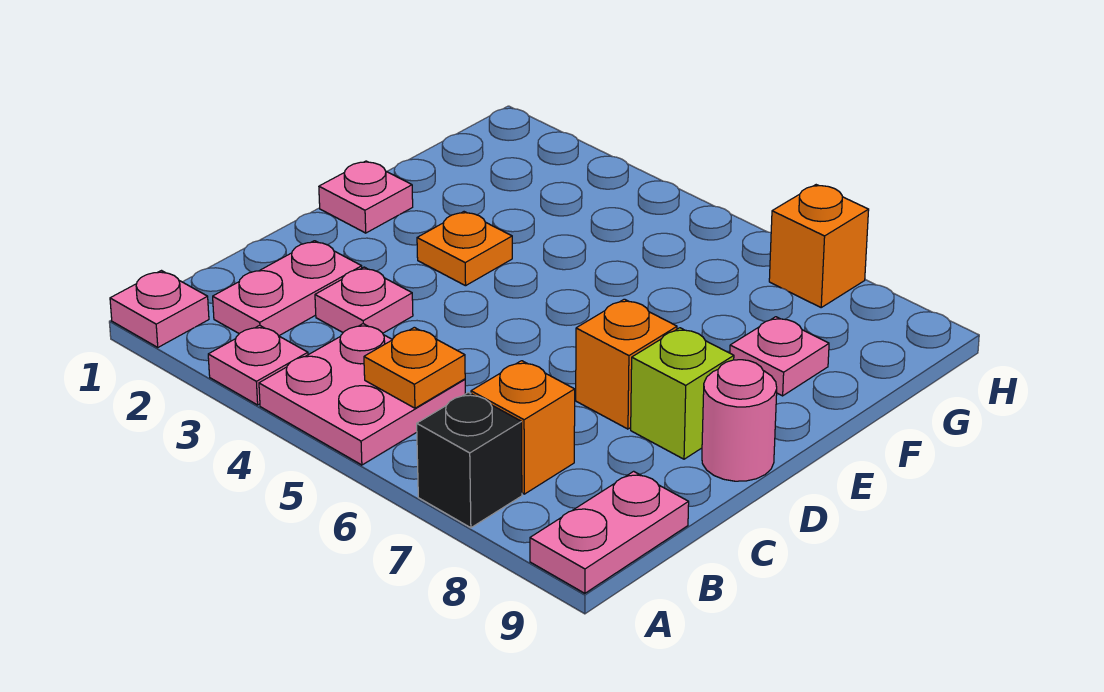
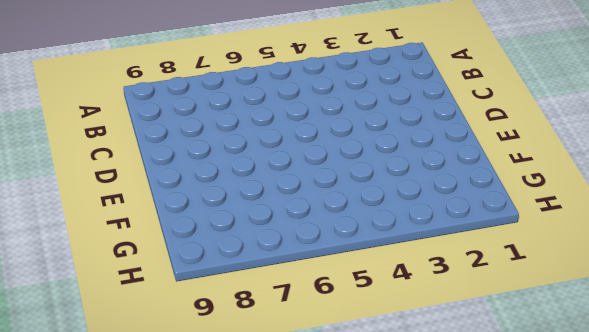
none -> pink plate A1 level 1
none -> pink plate A3 level 1
none -> pink plate A4:B5 level 1

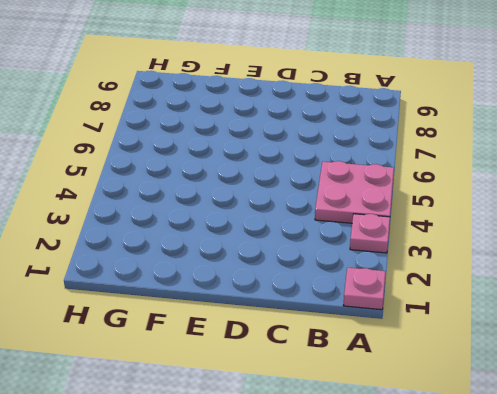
none -> black brick A7 level 1
none -> pink plate A9:B9 level 1
none -> pink plate B2:C2 level 1

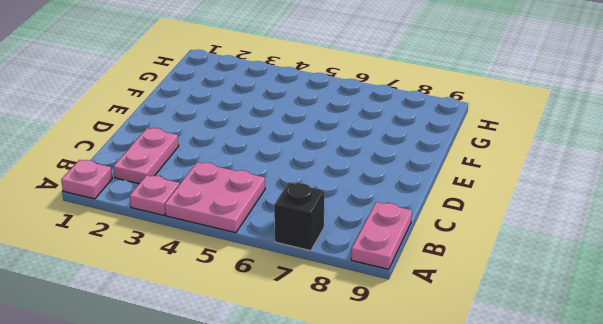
none -> orange brick B7 level 1
none -> pink plate C3 level 1
none -> orange brick D7 level 1

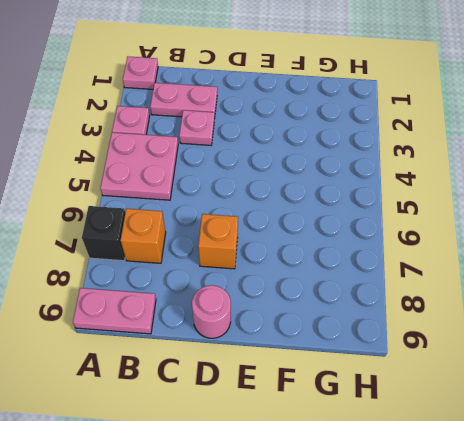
none -> lime brick D8 level 1
none -> pink plate E1 level 1
none -> orange plate E3 level 1

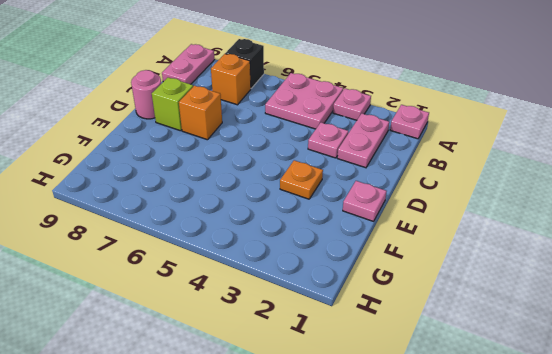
none -> pink plate F8 level 1
none -> orange brick H7 level 1
none -> orange plate B5 level 2

